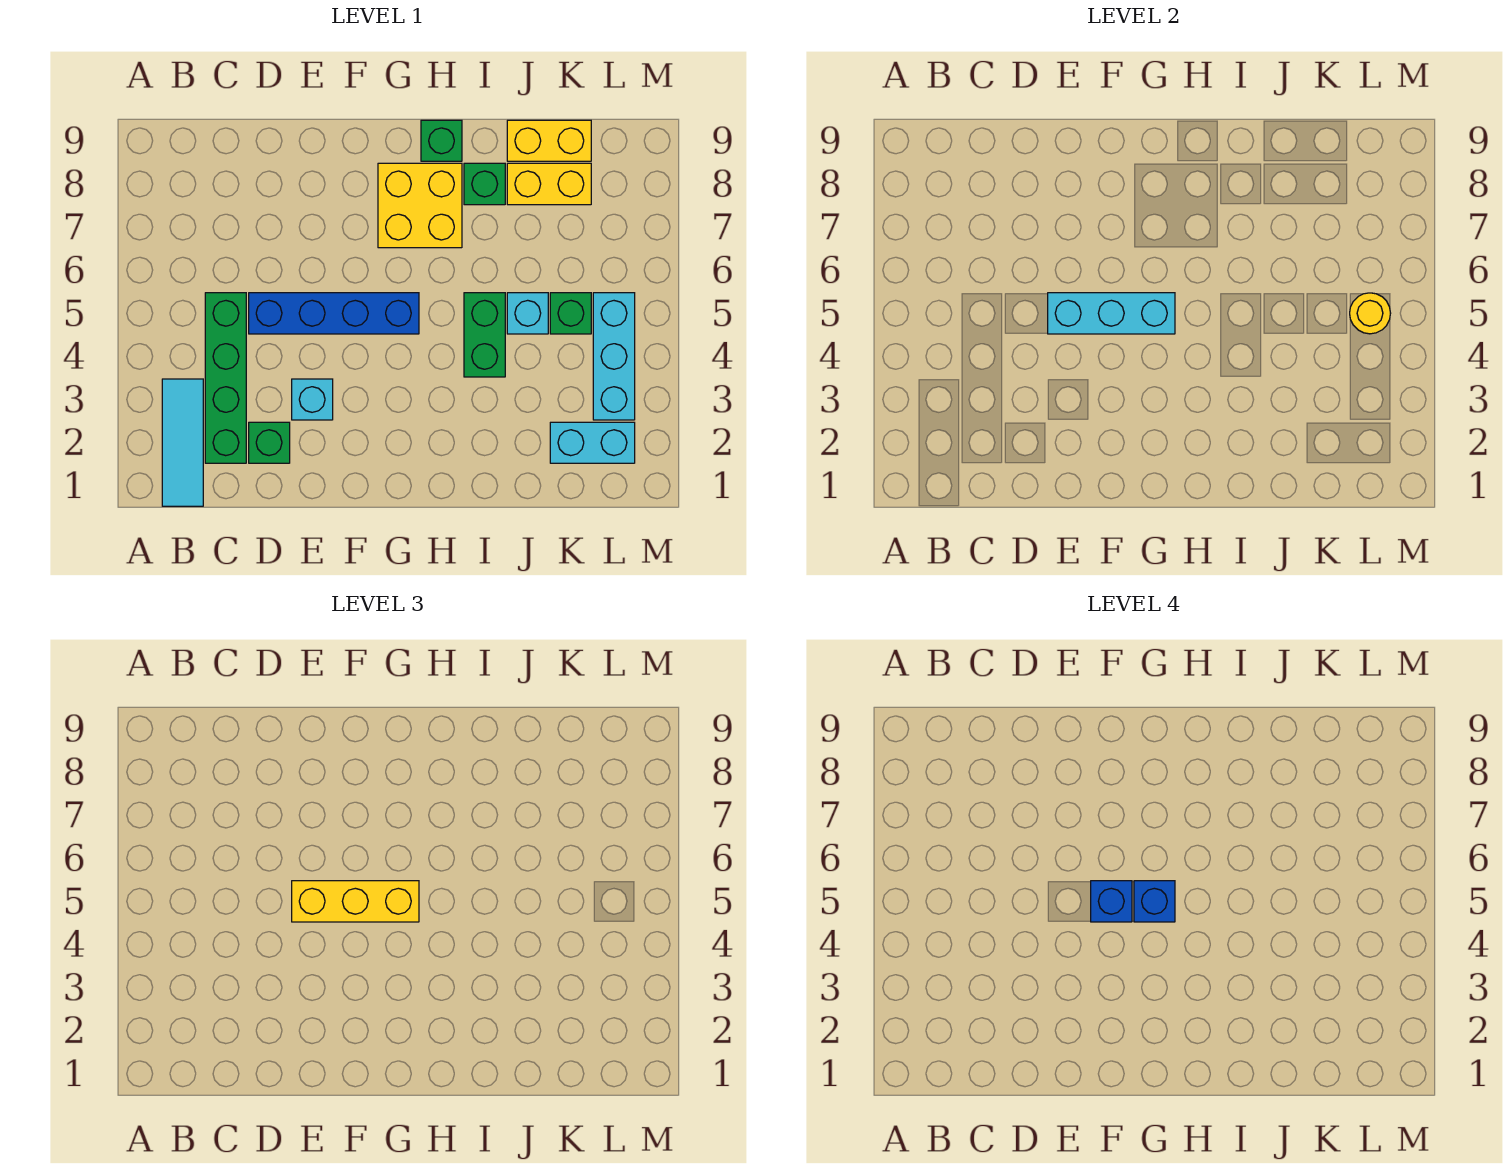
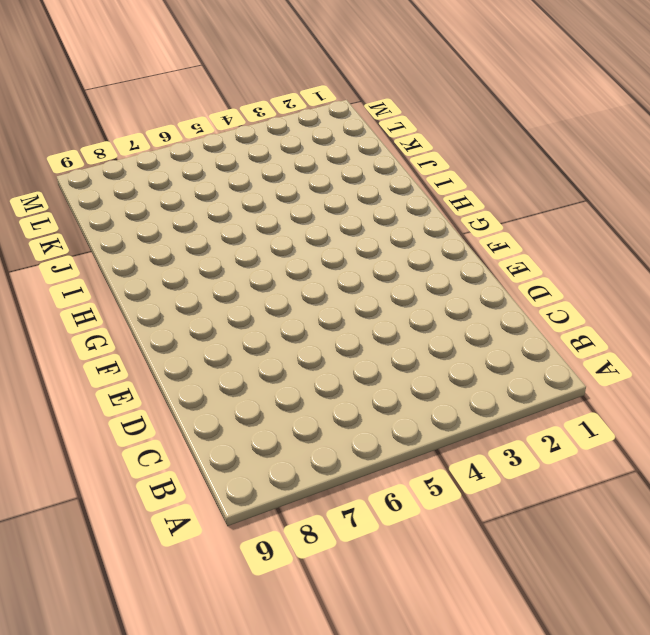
none -> cyan tile B1:B3 level 1
none -> green brick C2:C5 level 1
none -> green brick D2 level 1

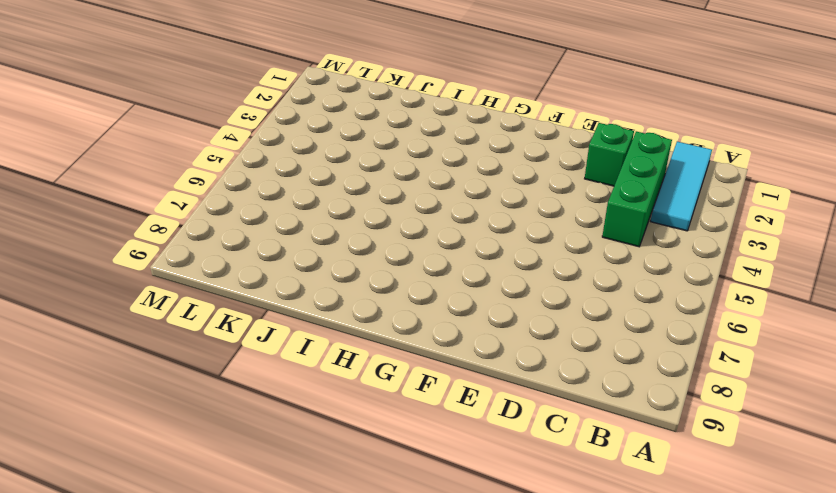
green brick C2:C4 level 1 -> green brick C2:C5 level 1
none -> blue brick D5:G5 level 1
none -> cyan brick E3 level 1
none -> yellow brick G7:H8 level 1

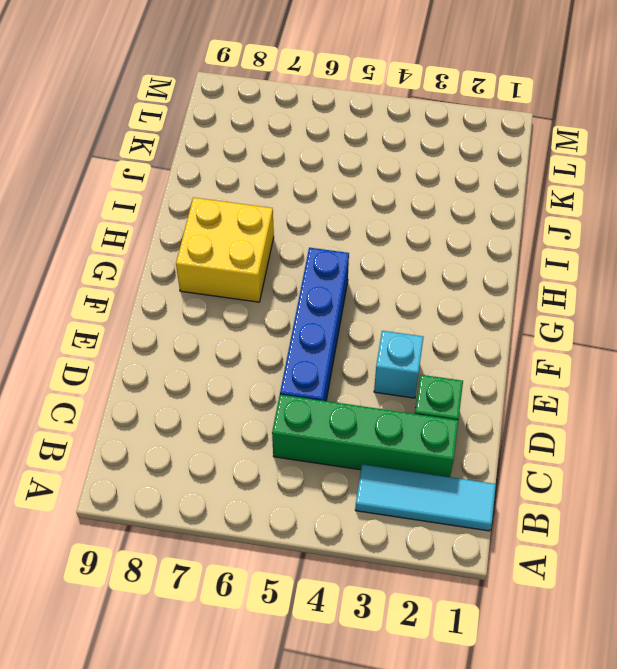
none -> green brick H9 level 1
none -> green brick I4:I5 level 1
none -> green brick I8 level 1

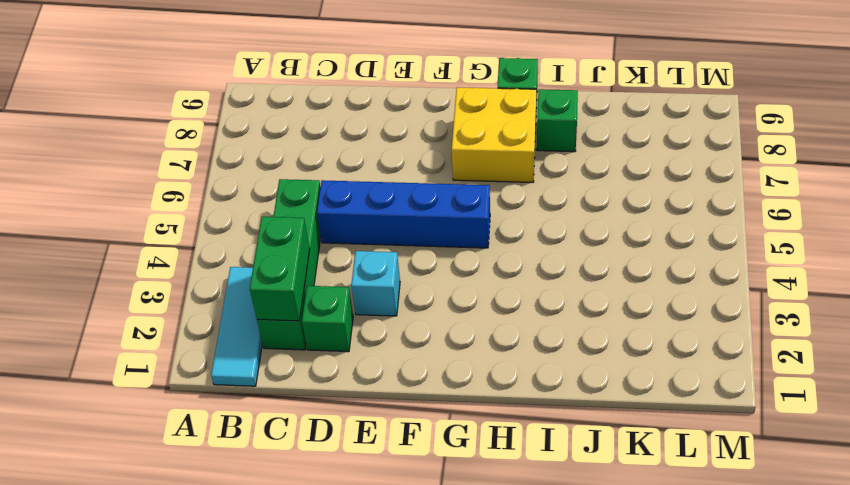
green brick C2:C3 level 2 -> green brick I4:I5 level 1
none -> cyan brick J5 level 1
none -> yellow brick J8:K8 level 1
none -> yellow brick J9:K9 level 1

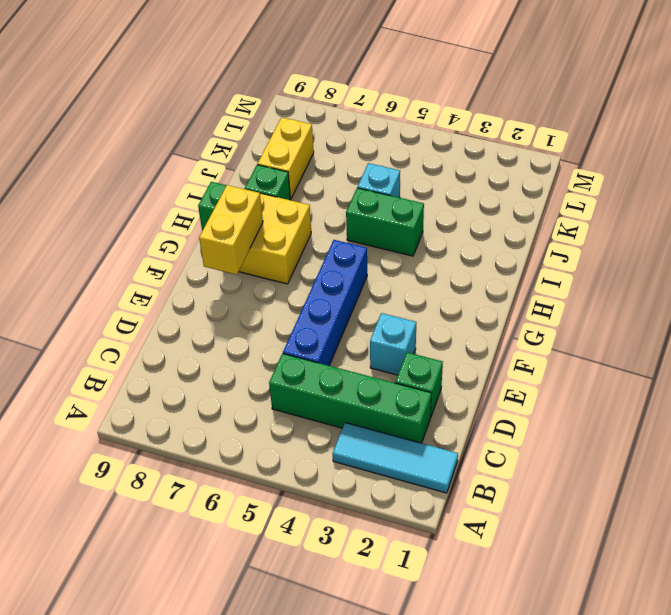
yellow brick F8:G8 level 2 -> yellow brick J9:K9 level 1
none -> cyan brick K2:L2 level 1
none -> green brick K5 level 1
none -> cyan brick L3:L5 level 1

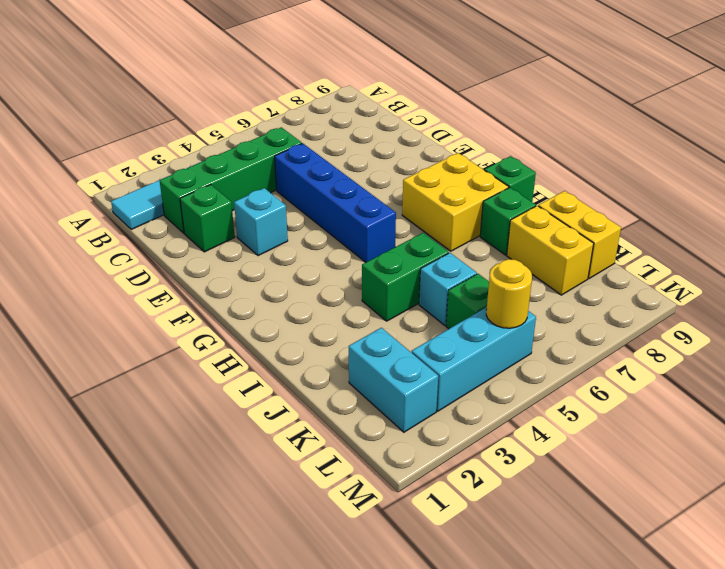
none -> cyan brick E5:G5 level 2
none -> yellow brick E5:G5 level 3
none -> blue brick F5 level 4

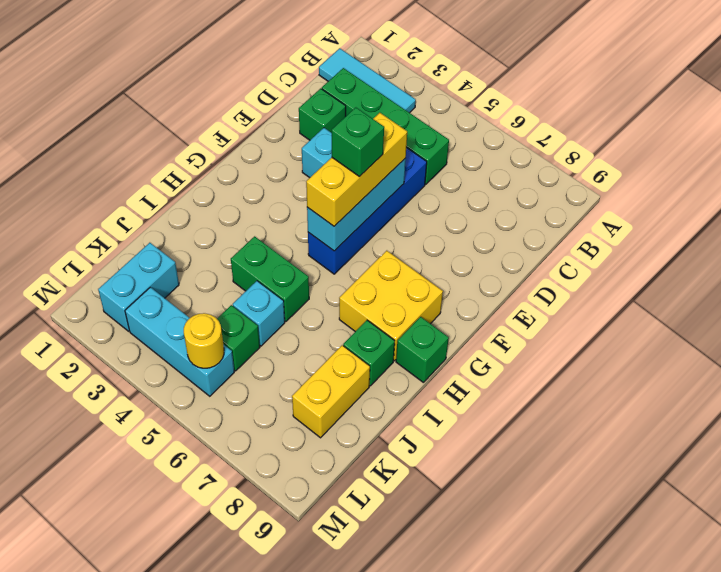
green brick F5 level 4 -> blue brick F5 level 4
none -> yellow brick J9:K9 level 1
none -> blue brick G5 level 4

